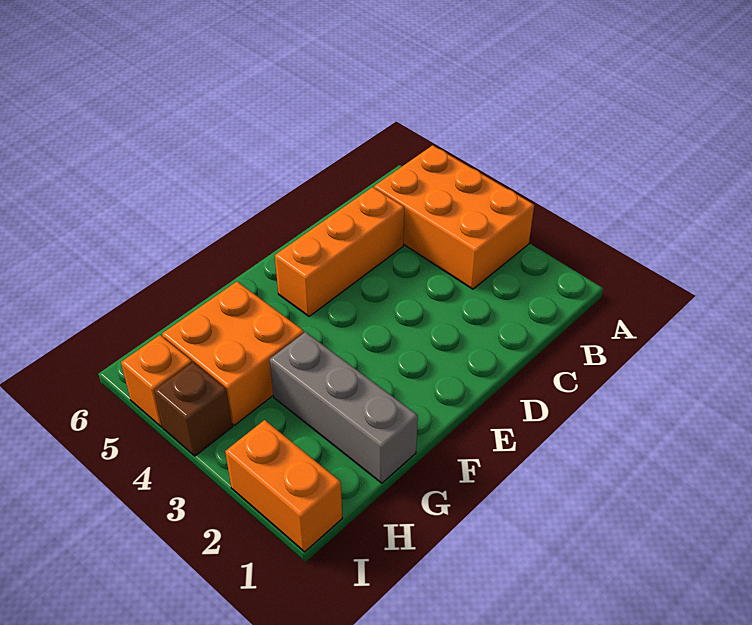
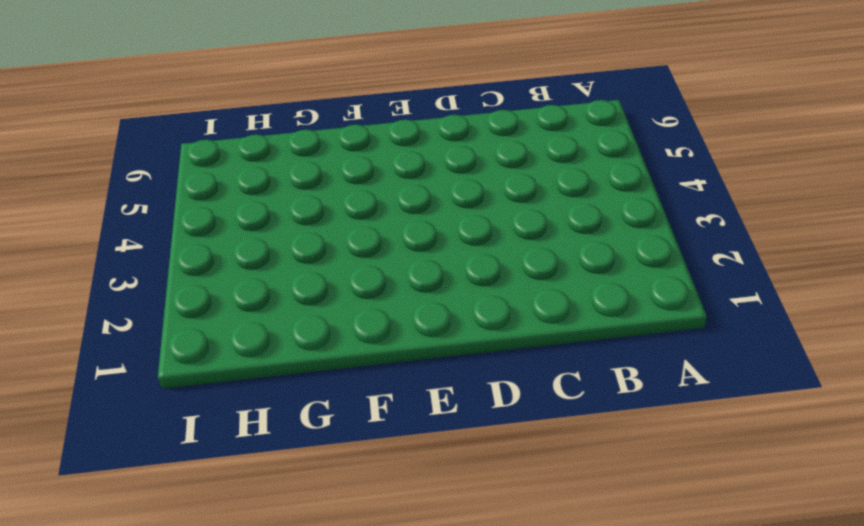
none -> orange brick A3:B5 level 1
none -> orange brick C5:E5 level 1

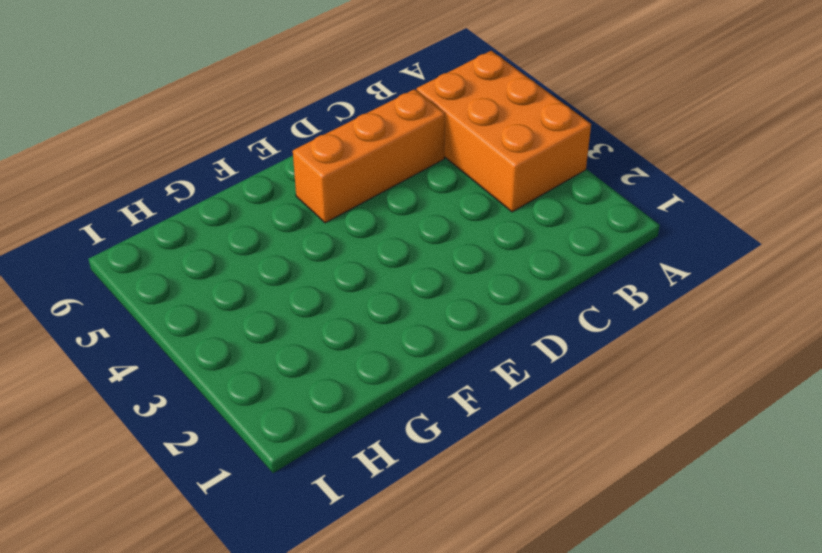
none -> grey brick G1:G3 level 1
none -> orange brick G4:H5 level 1

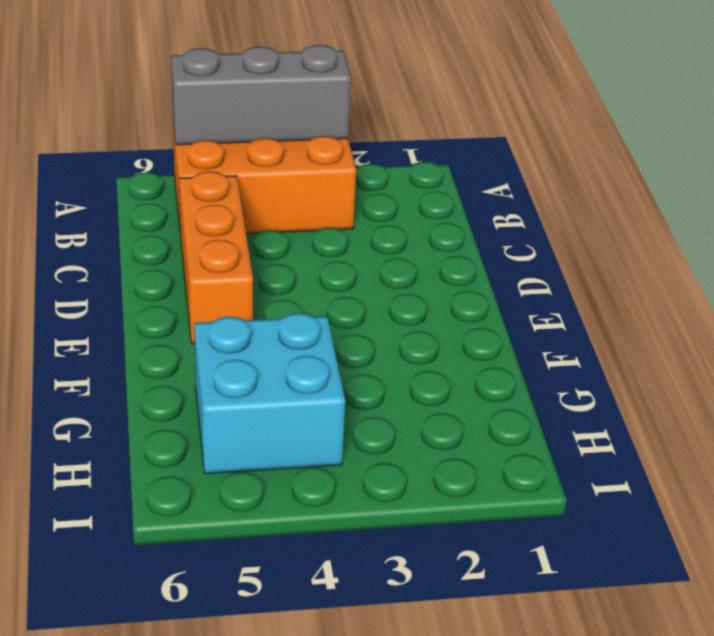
grey brick A3:A5 level 2 -> grey brick G1:G3 level 1
cyan brick G4:H5 level 1 -> orange brick G4:H5 level 1
none -> orange brick I1:I2 level 1
none -> brown brick I4 level 1

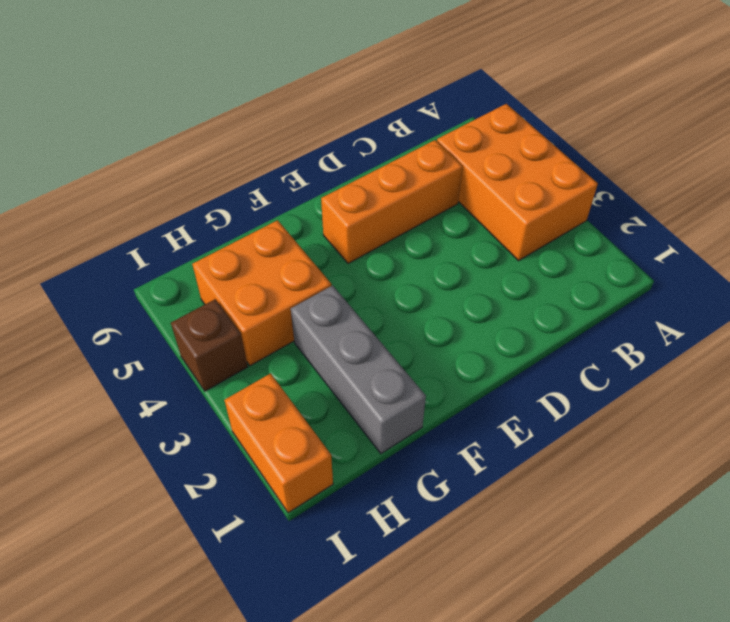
none -> orange brick I5 level 1

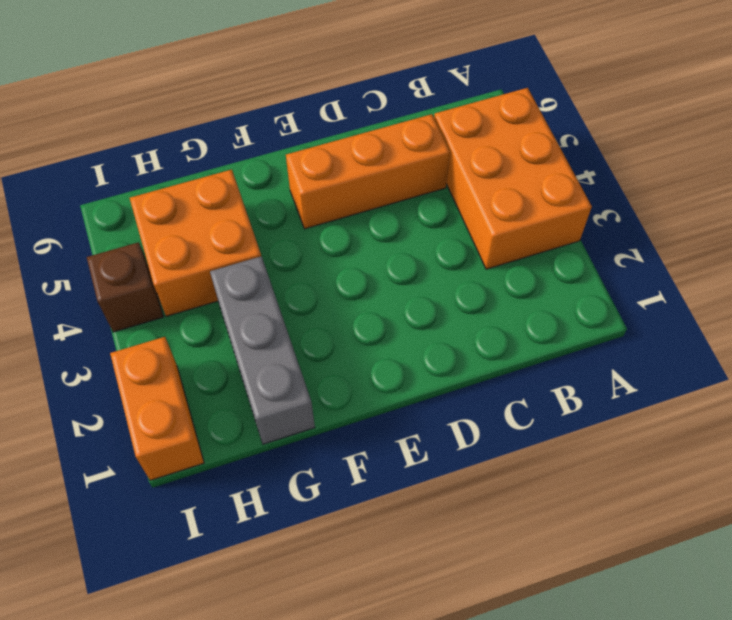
none -> orange brick I5 level 1

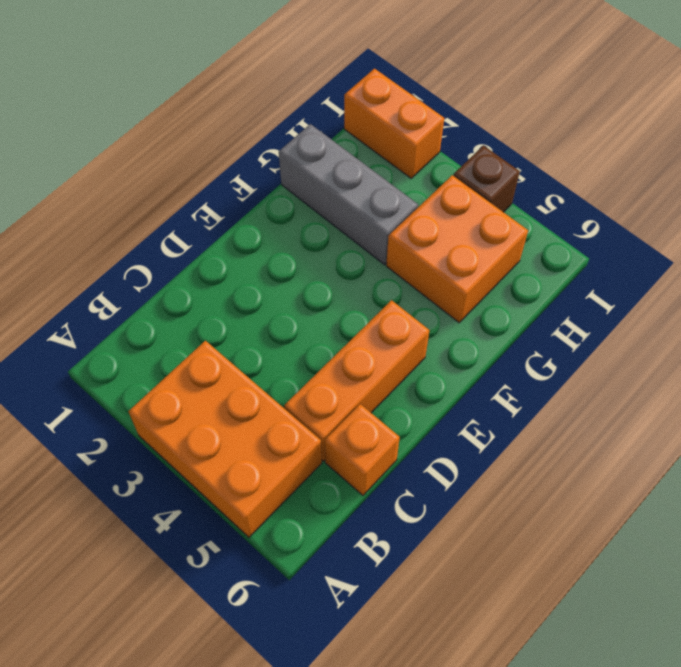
orange brick C6 level 1 -> orange brick I5 level 1

